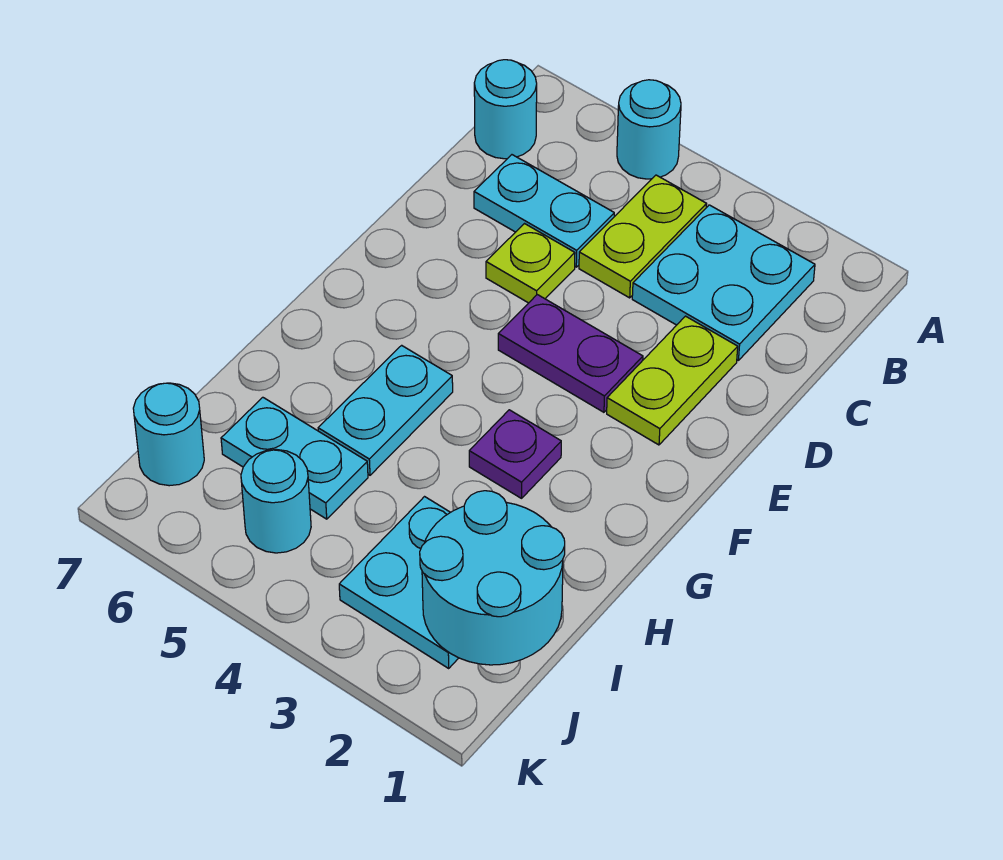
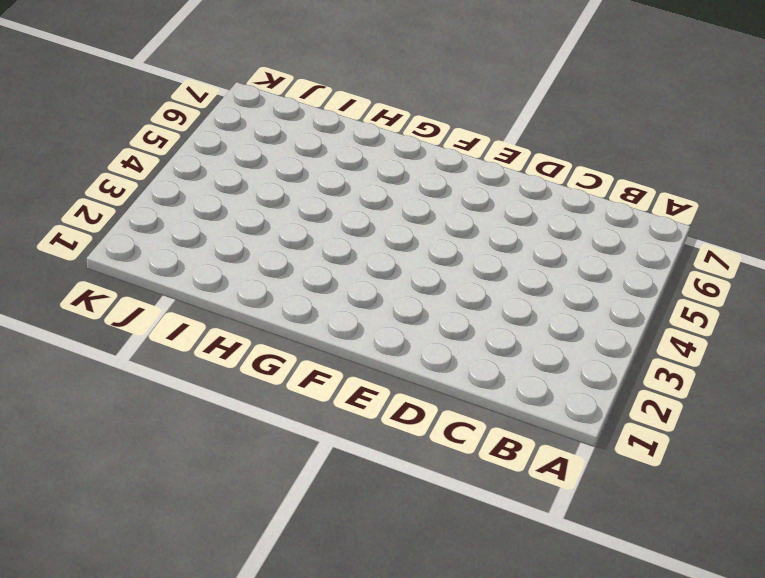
none -> cyan round brick A5 level 1
none -> cyan plate B2:C3 level 1
none -> lime plate B4:C4 level 1

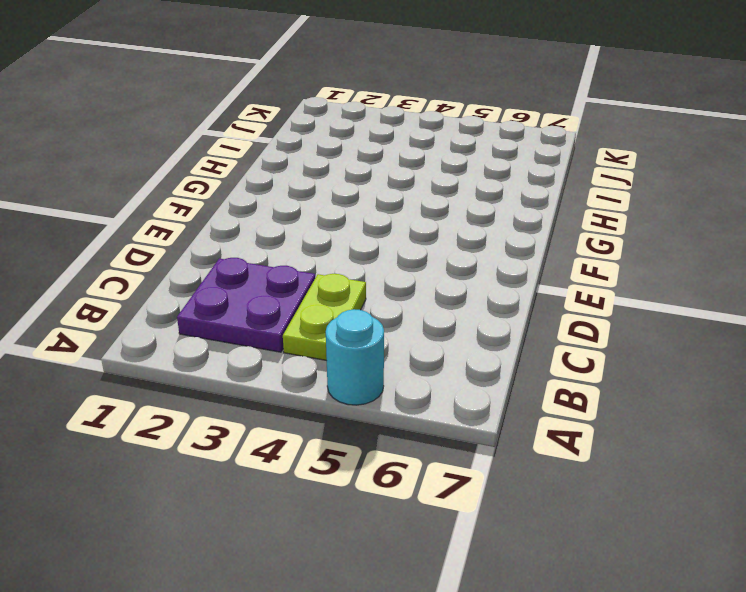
purple plate B2:C3 level 1 -> cyan plate B2:C3 level 1
none -> cyan round brick B7 level 1
none -> cyan plate C5:C6 level 1
none -> lime plate D2:E2 level 1

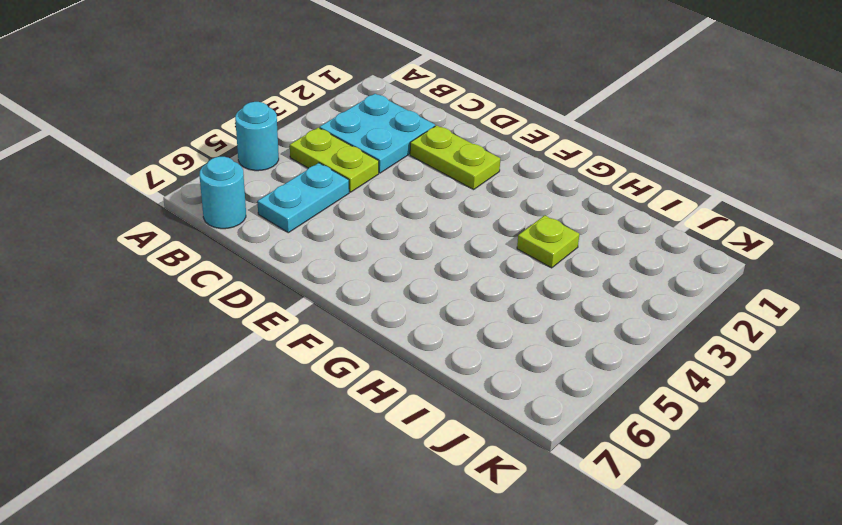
lime plate H3 level 1 -> lime plate D5 level 1
none -> purple plate E3:E4 level 1
none -> purple plate G3 level 1
none -> cyan plate G5:H5 level 1

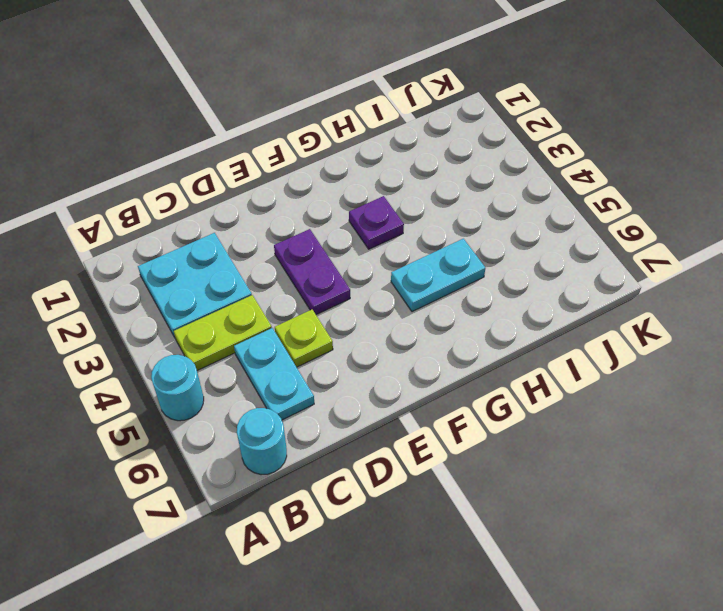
none -> lime plate D2:E2 level 1
none -> cyan plate I2:J3 level 1
none -> cyan plate I5:I6 level 1

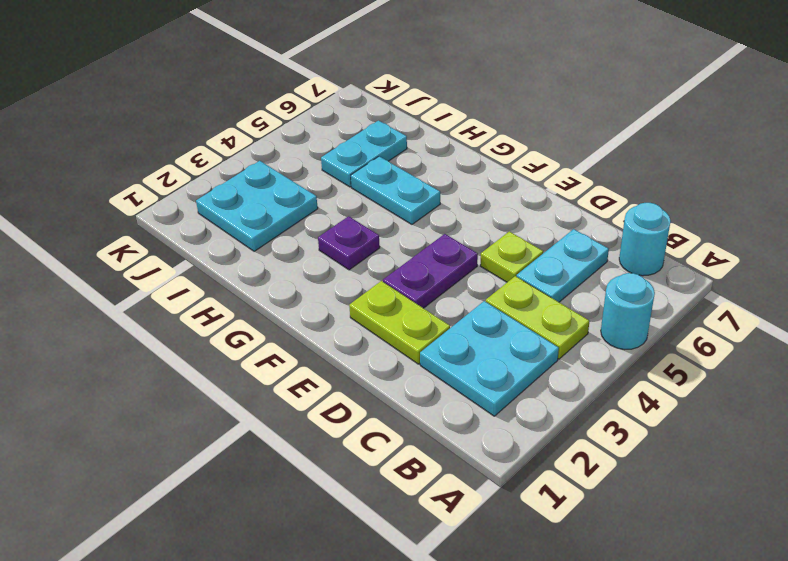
none -> cyan round brick J5 level 1
none -> cyan round brick J7 level 1
none -> cyan round brick I1:J2 level 2

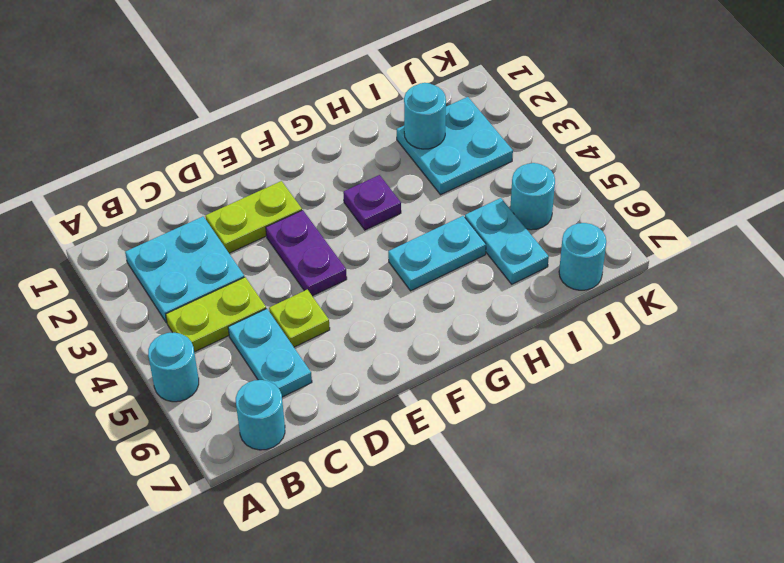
cyan round brick I2 level 2 -> cyan round brick I1:J2 level 2

